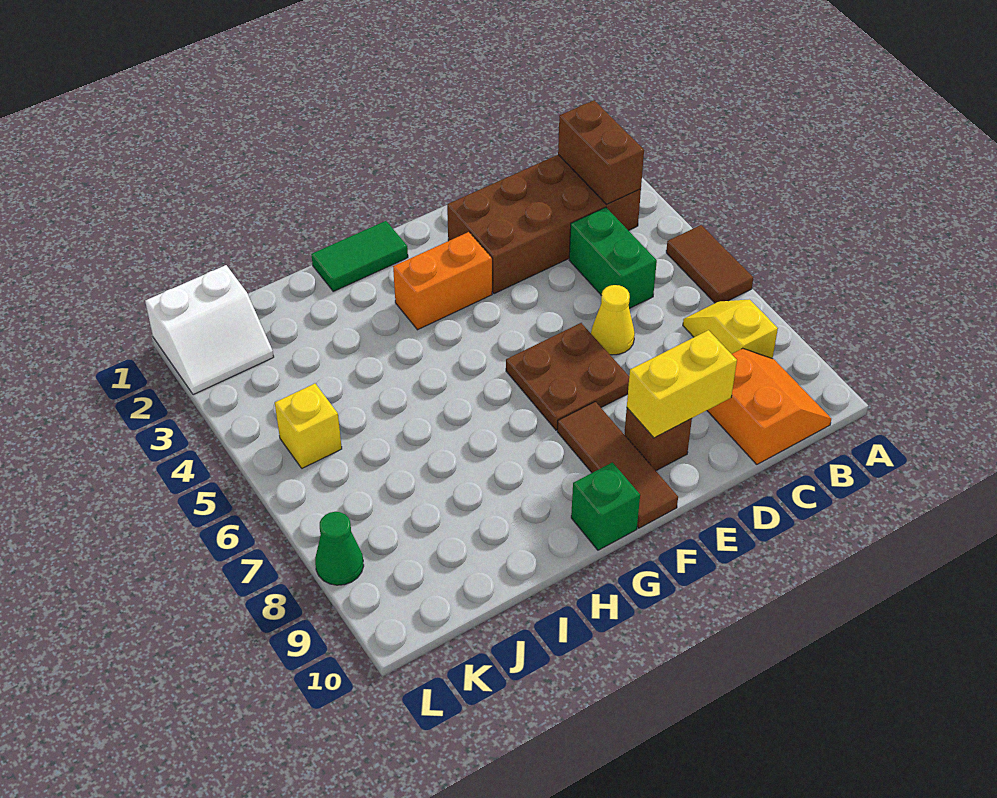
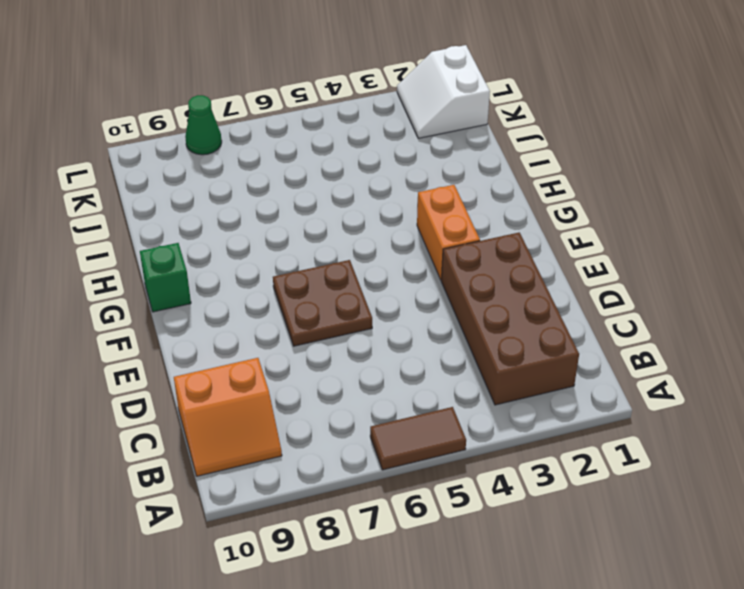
none -> yellow slope B7:B8 level 1 top 8
none -> green brick C4:C5 level 1
none -> yellow cone D6 level 1

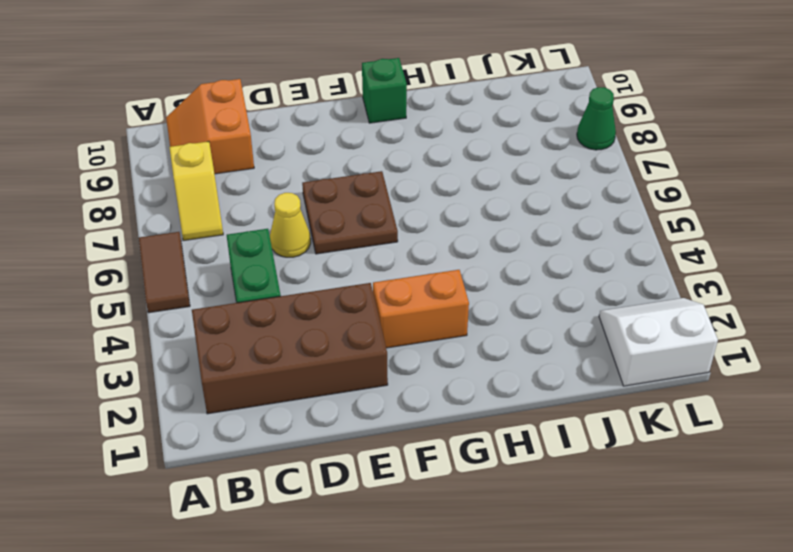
none -> brown brick E9 level 1
none -> brown tile F8:F10 level 1
none -> green tile G1:H1 level 1

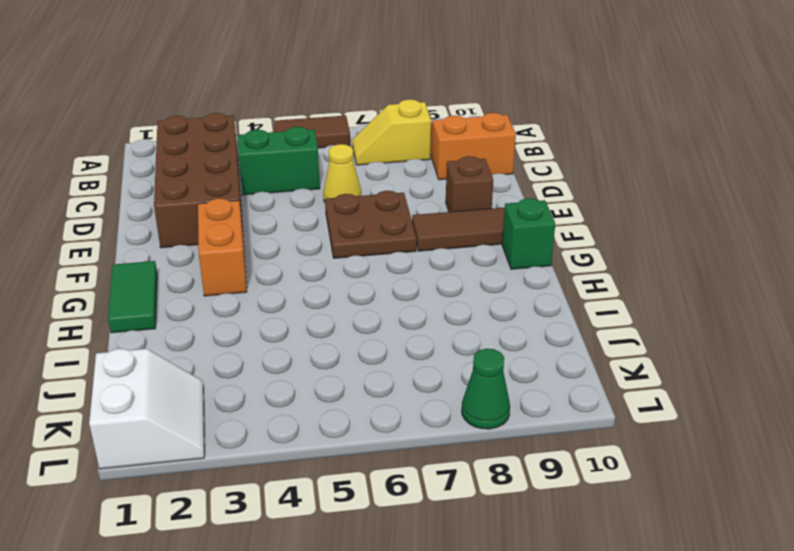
none -> yellow brick K5 level 1
none -> brown brick B2:B3 level 2
none -> yellow brick D9:E9 level 2

